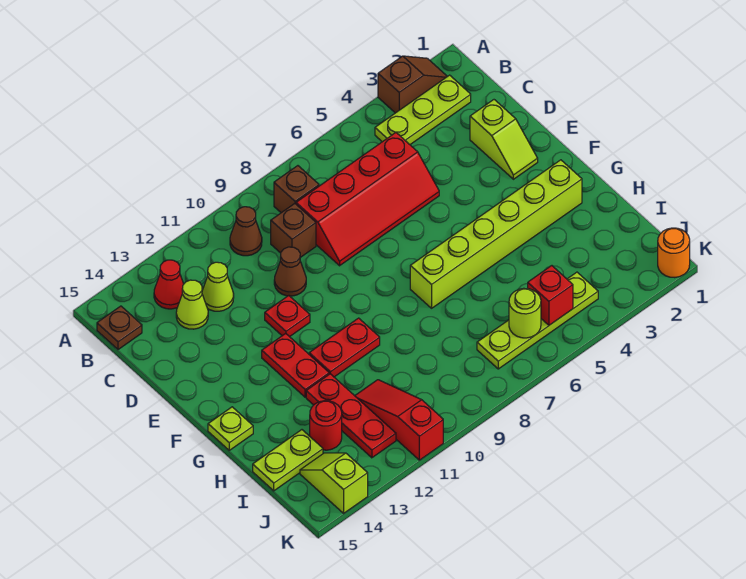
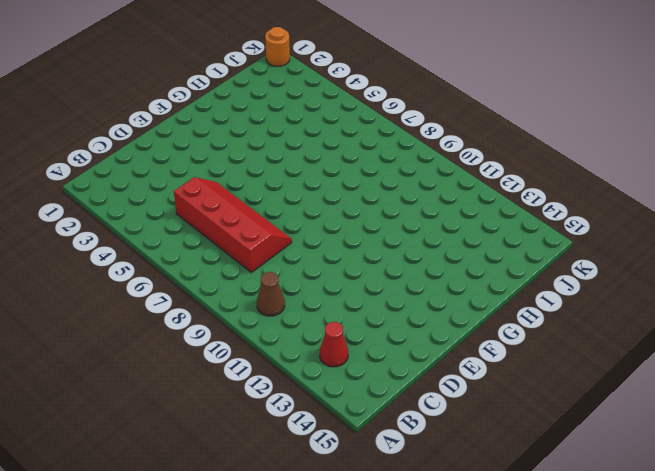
none -> brown slope A2:A3 level 1 top 3
none -> lime plate B2:B4 level 1
none -> brown brick B8 level 1

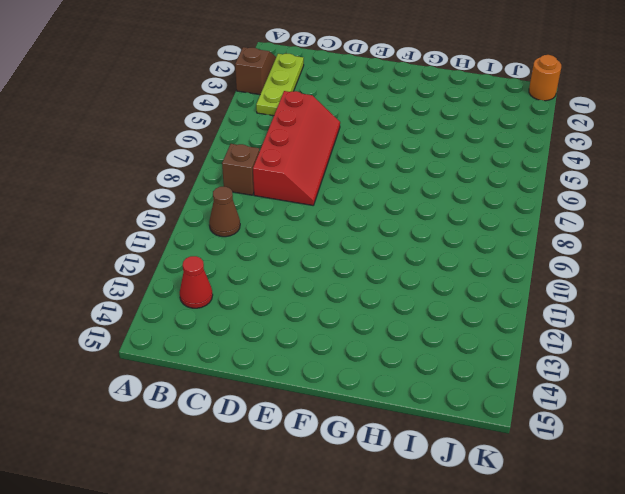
none -> brown plate B15 level 1
none -> brown brick C9 level 1
none -> lime cone C12 level 1

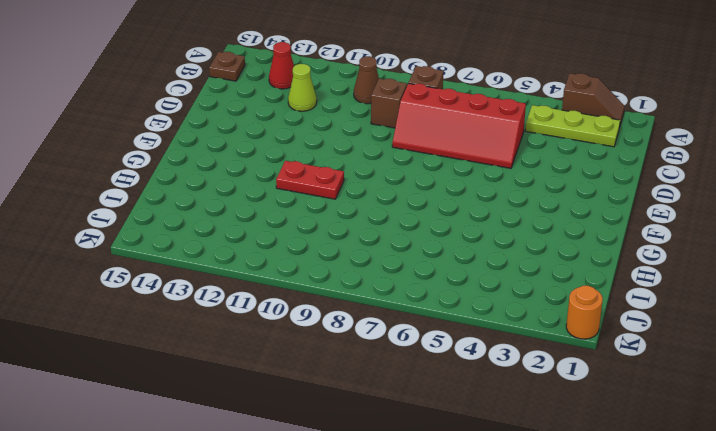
none -> lime cone C13 level 1
none -> lime slope D2:E2 level 1 top D
none -> brown cone D10 level 1

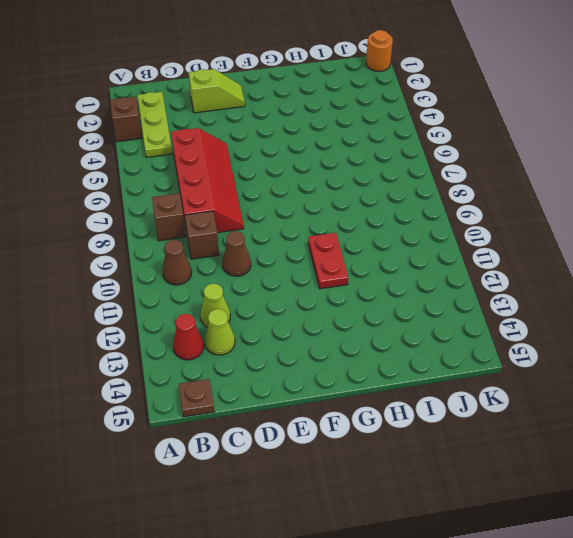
none -> red plate E11 level 1
none -> red plate F12:G12 level 1
none -> lime brick G2:G7 level 1

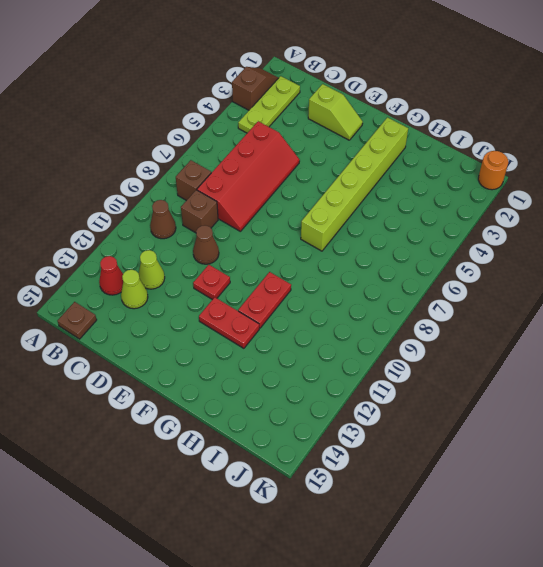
none -> lime plate G15 level 1
none -> red plate H12:J12 level 1
none -> red slope I11:K11 level 1 top K

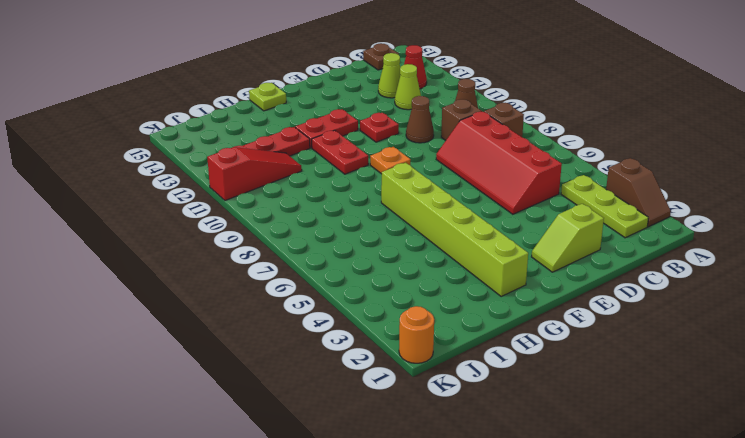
orange plate F9 level 1 -> none
none -> red round brick I13 level 1
none -> lime plate I14:I15 level 1
none -> lime plate J4:J7 level 1

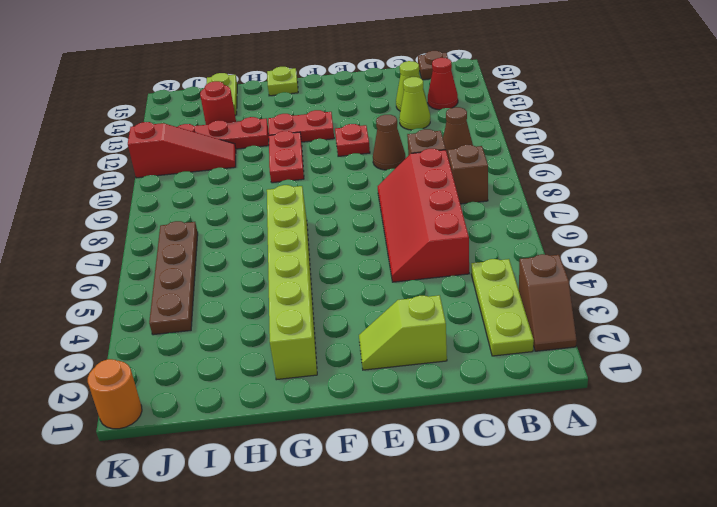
brown plate J4:J7 level 1 -> lime plate J4:J7 level 1
none -> lime slope J14:K14 level 1 top K
none -> red brick J5 level 2
none -> lime round brick J6 level 2

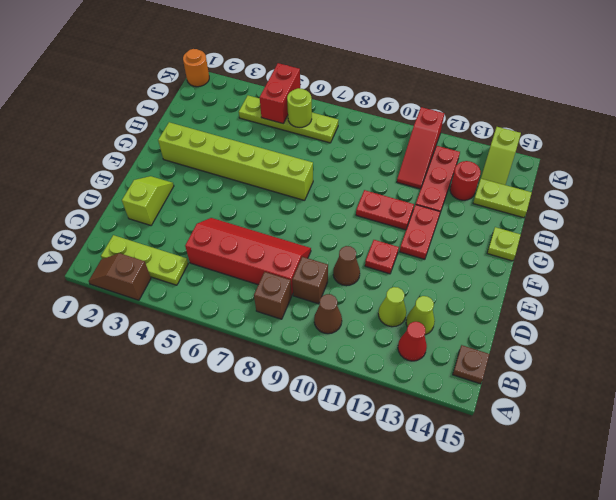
red brick J5:K5 level 2 -> red brick J5 level 2

